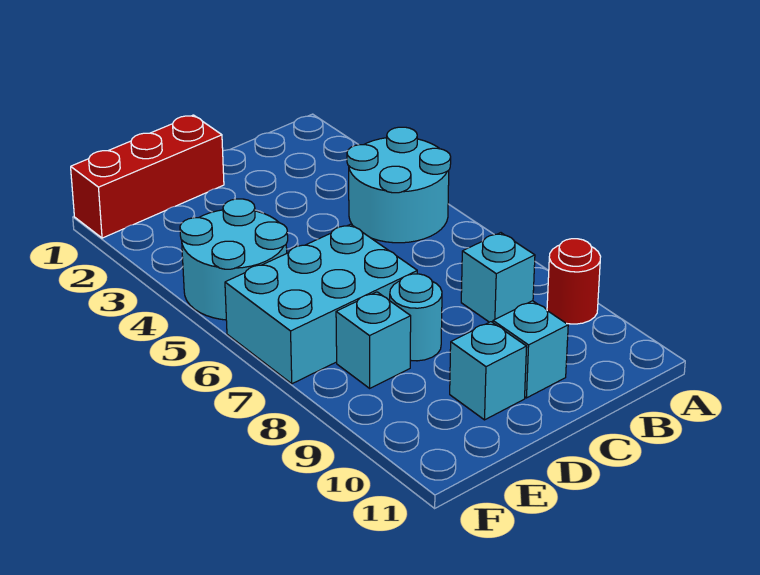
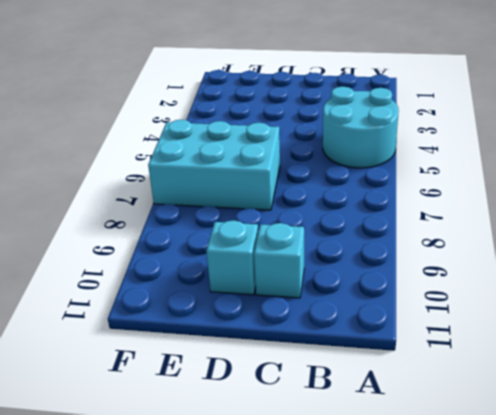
none -> red round brick A9 level 1
none -> cyan brick B8 level 1

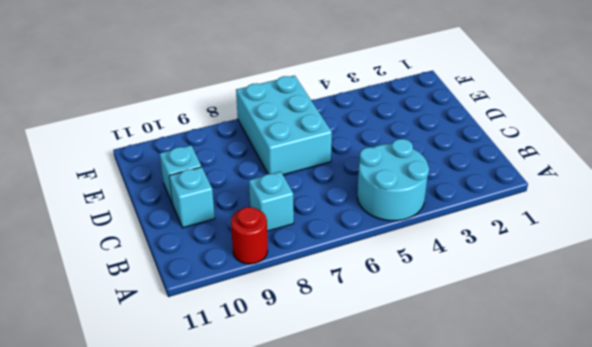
none -> red brick D1:F1 level 1
none -> cyan round brick D8 level 1

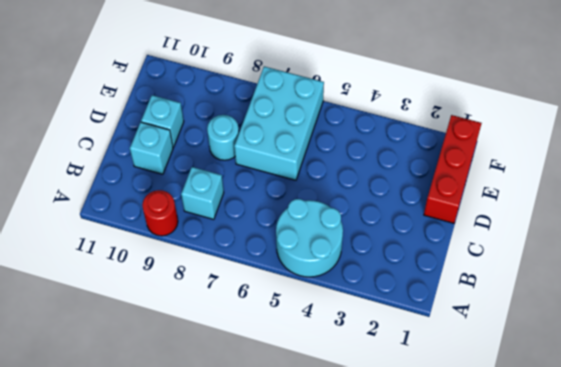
none -> cyan round brick E4:F5 level 1
none -> cyan brick E8 level 1

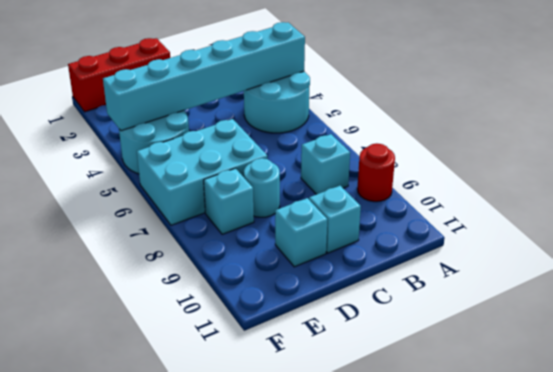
cyan brick A4:F4 level 2 -> none

